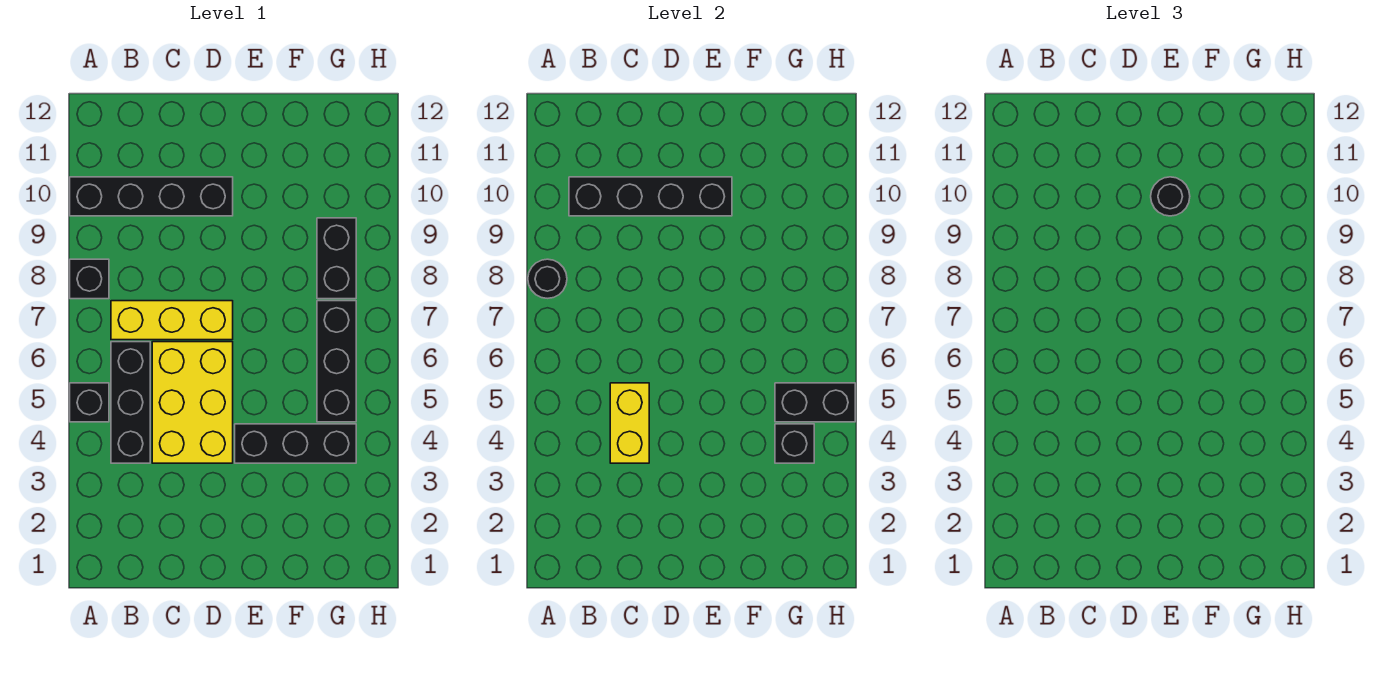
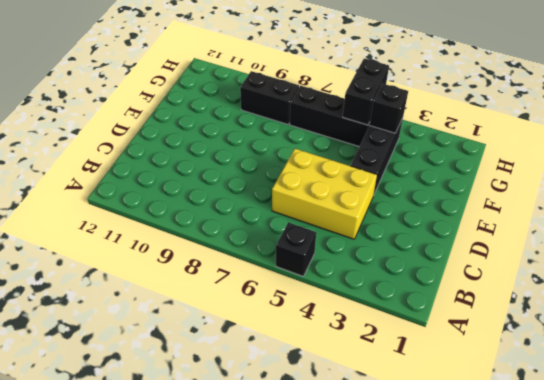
none -> black brick A8 level 1
none -> black brick A10:D10 level 1
none -> black brick B4:B6 level 1

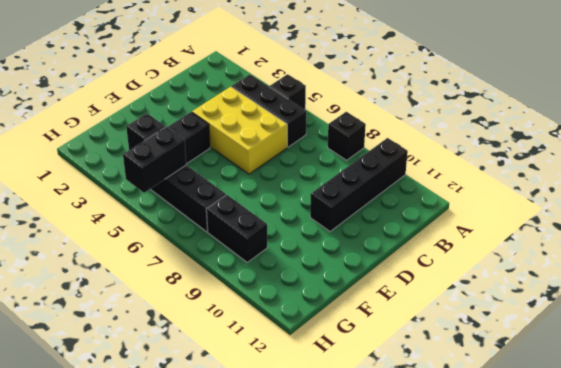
none -> yellow brick B7:D7 level 1
none -> black round brick A8 level 2
none -> black brick B10:E10 level 2

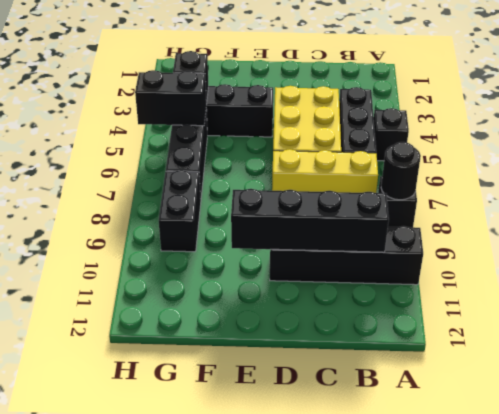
none -> yellow brick C4:C5 level 2
none -> black round brick E10 level 3

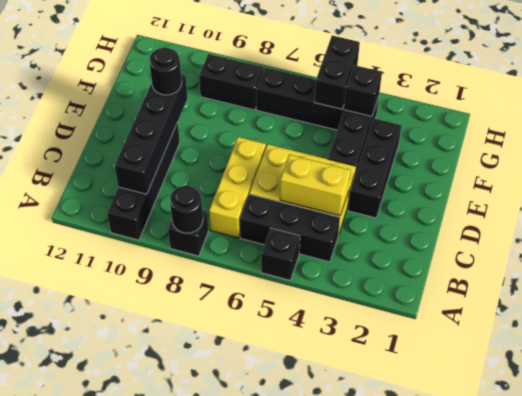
black brick D3:F3 level 1 -> none

